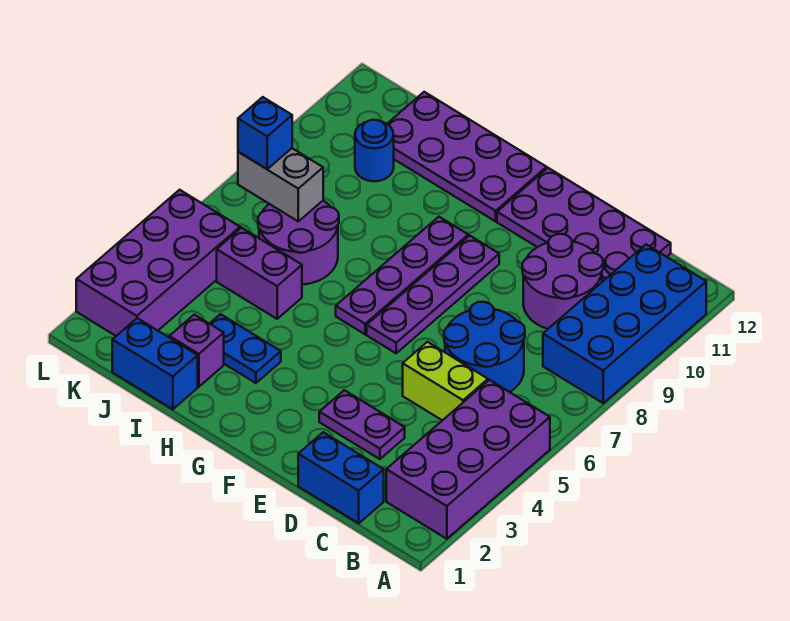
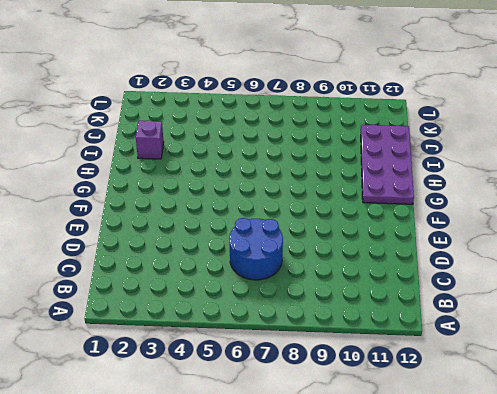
none -> purple brick A2:B5 level 1
none -> blue brick A8:B11 level 1
none -> blue brick C1:D1 level 1

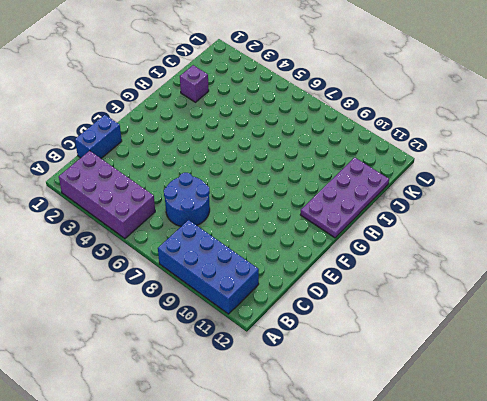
none -> lime brick C5:D5 level 1
none -> purple round brick C9:D10 level 1
none -> purple plate C11:F12 level 1

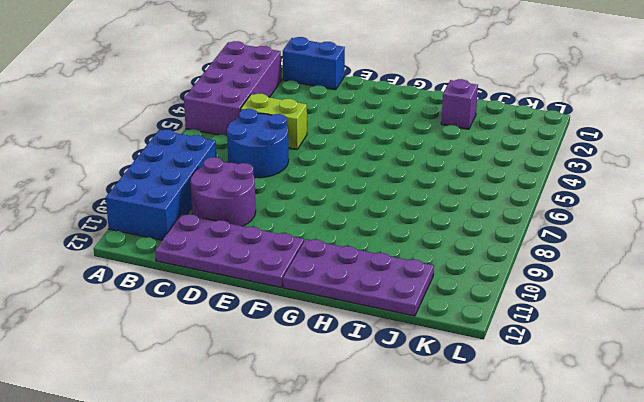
none -> purple plate D3:E3 level 1
none -> purple plate F6:F9 level 1
none -> purple plate G6:G9 level 1

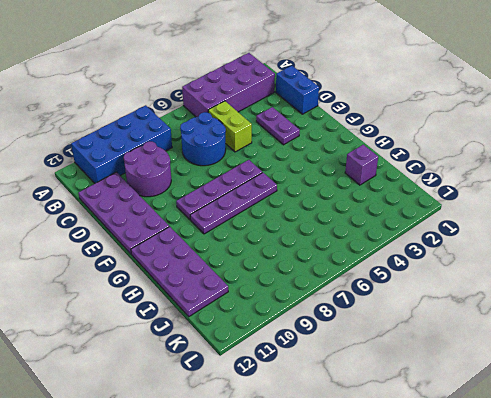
none -> blue plate H3:I3 level 1
none -> blue brick I1:J1 level 1
none -> purple brick I5:J5 level 1

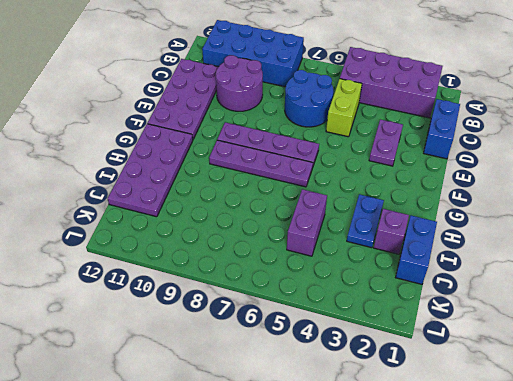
none -> purple round brick I6:J7 level 1
none -> blue round brick J10 level 1
none -> purple brick K2:L5 level 1

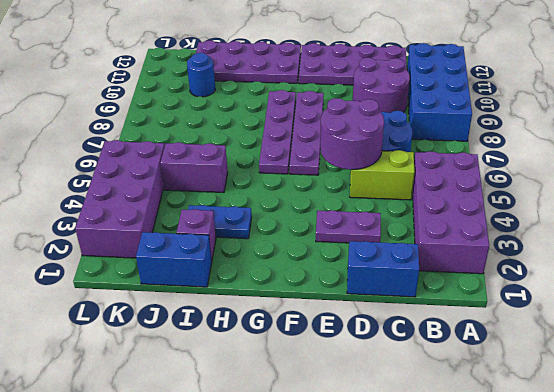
purple round brick D5:E6 level 2 -> purple round brick I6:J7 level 1
none -> grey brick J7:K7 level 2
none -> blue brick K7 level 3

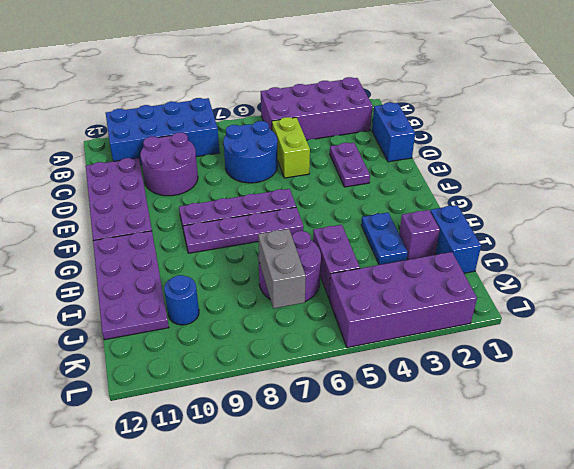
none -> blue brick K7 level 3

